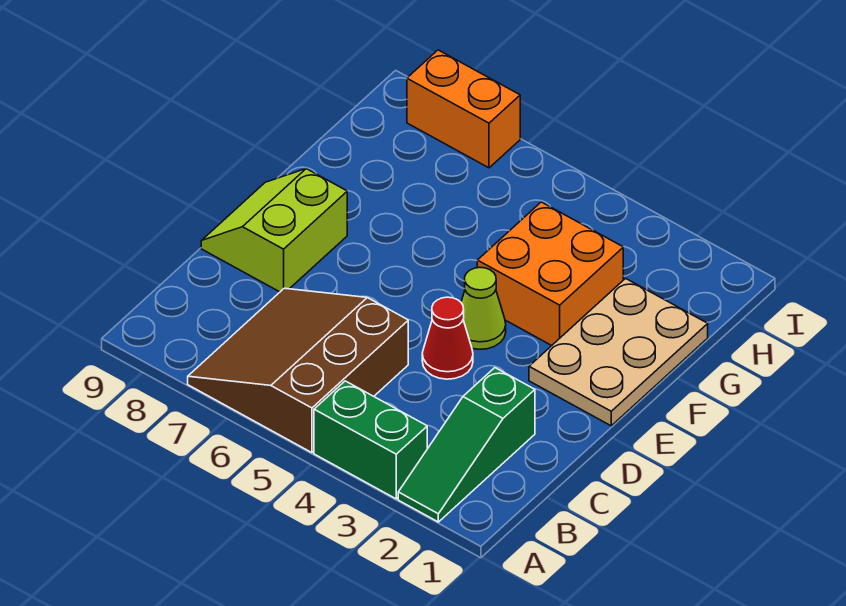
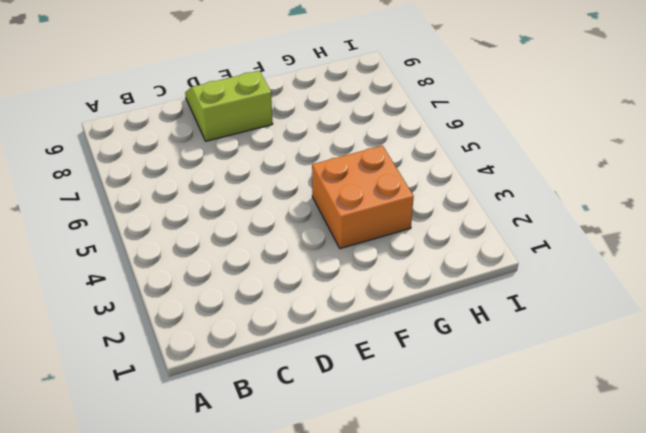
none -> green slope A2:C2 level 1 top C
none -> green brick A3:A4 level 1

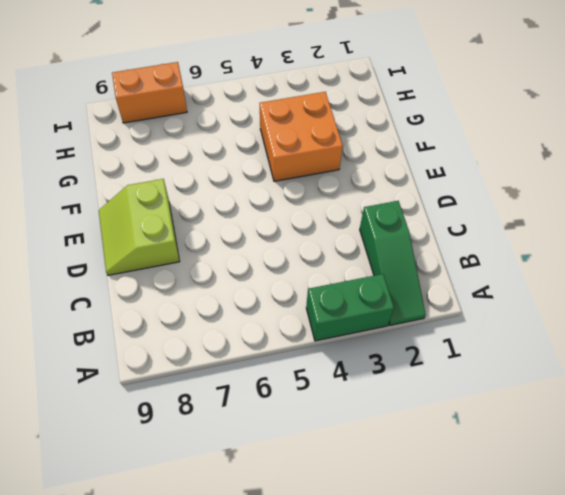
none -> brown slope A5:C7 level 1 top 5
none -> red cone D4 level 1

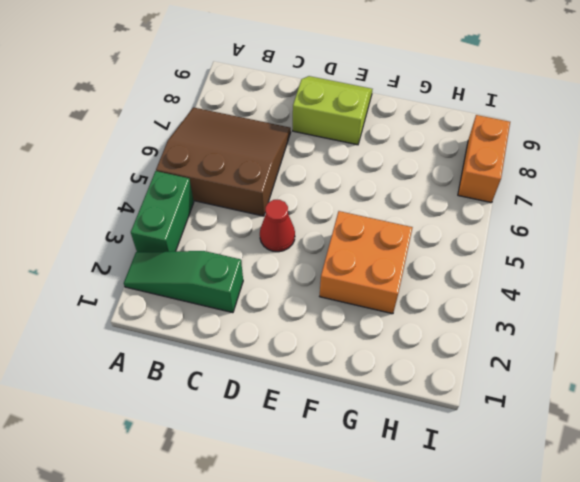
none -> tan plate E1:G2 level 1
none -> lime cone E4 level 1

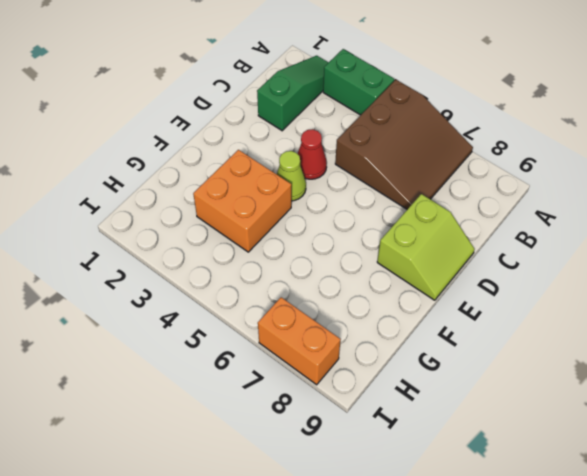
none -> tan plate E1:G2 level 1

